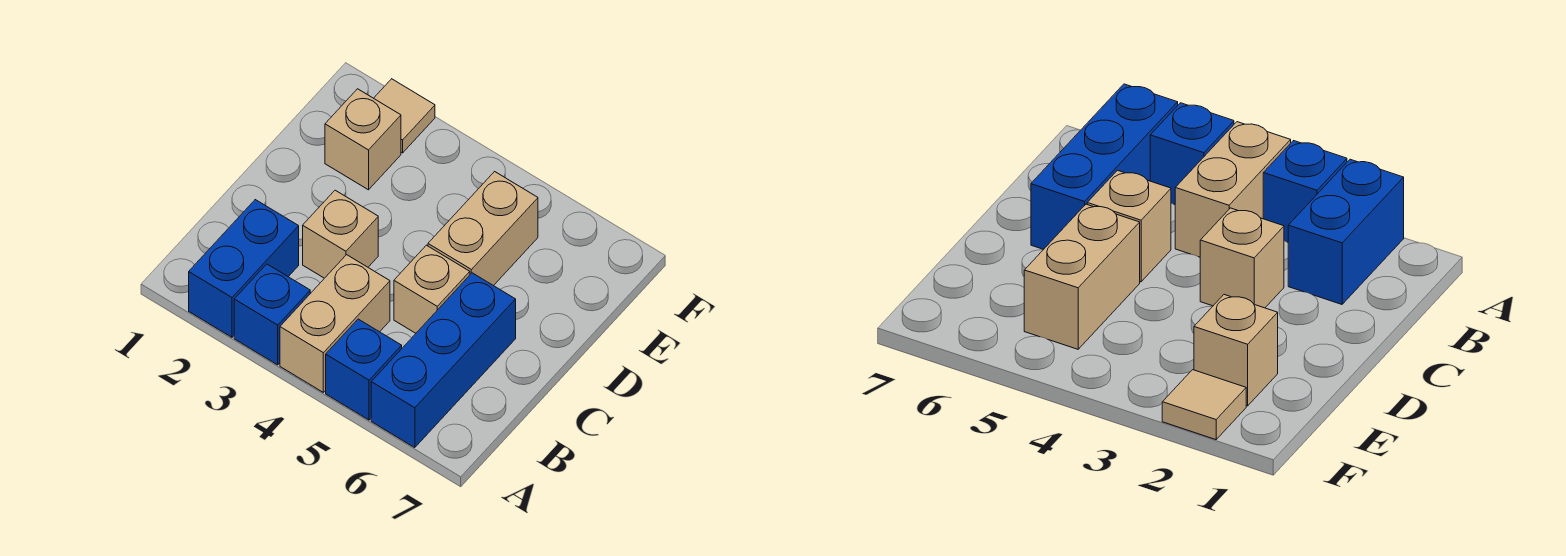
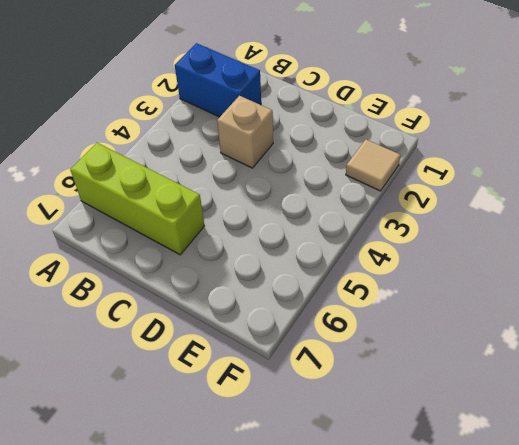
lime brick A6:C6 level 1 -> blue brick A6:C6 level 1
none -> blue brick A3 level 1
none -> tan brick A4:B4 level 1

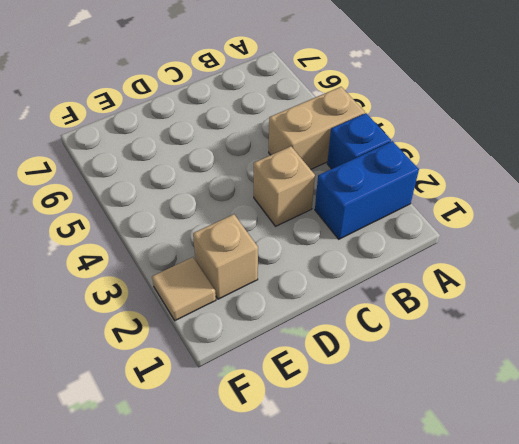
none -> blue brick A5 level 1
none -> blue brick A6:C6 level 1

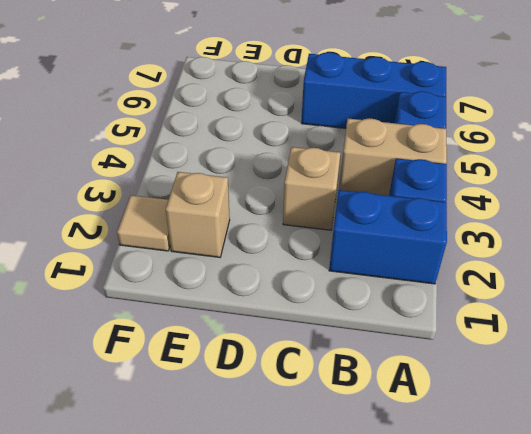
none -> tan brick C5 level 1
none -> tan brick D5:E5 level 1

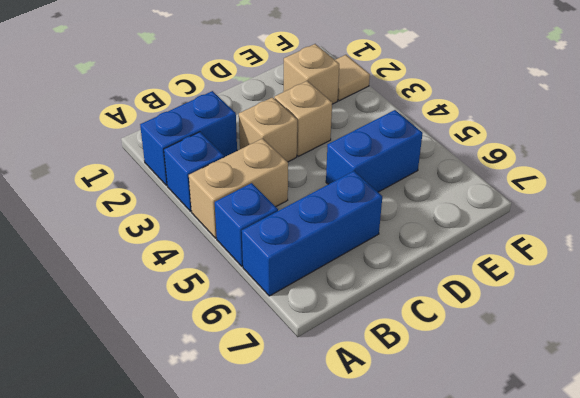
tan brick D3 level 1 -> tan brick C5 level 1
blue brick D5:E5 level 1 -> tan brick D5:E5 level 1

